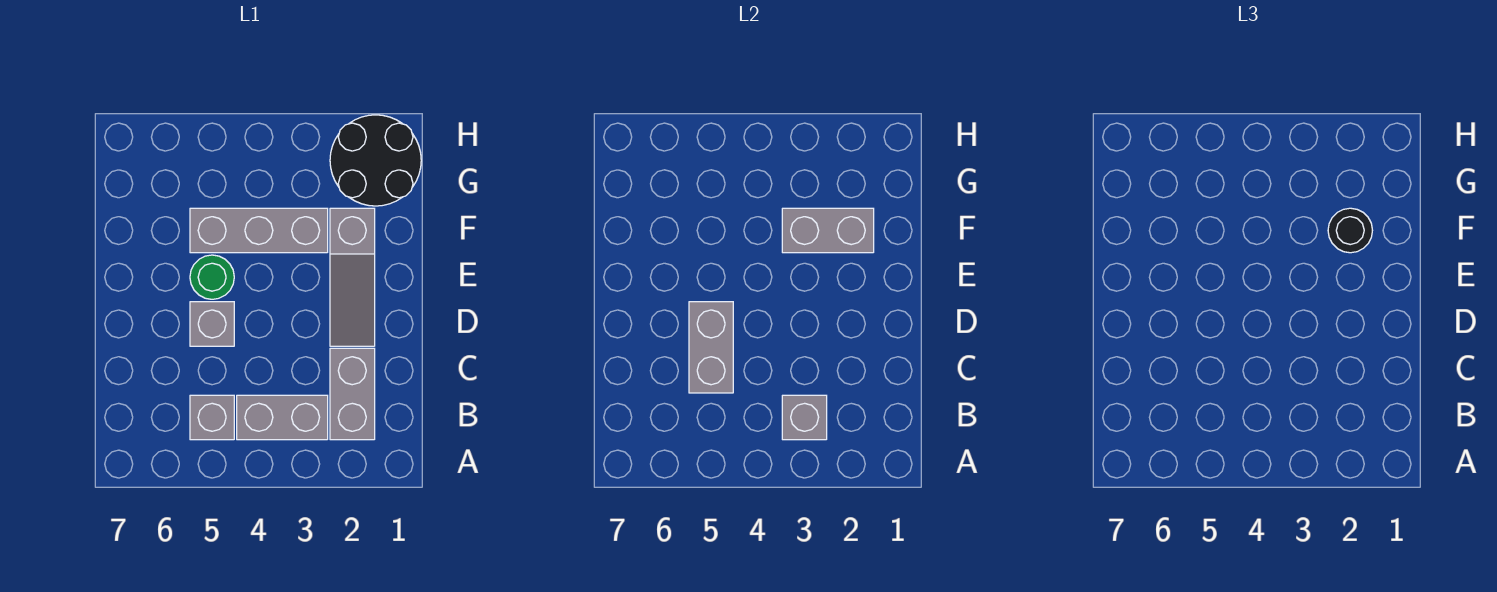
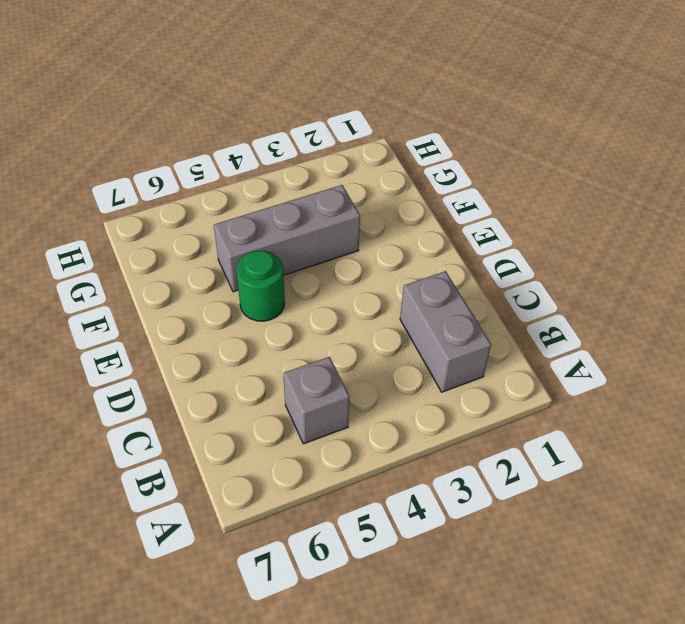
none -> grey brick B3:B4 level 1
none -> grey slope D2:F2 level 1 top F
none -> grey brick D5 level 1

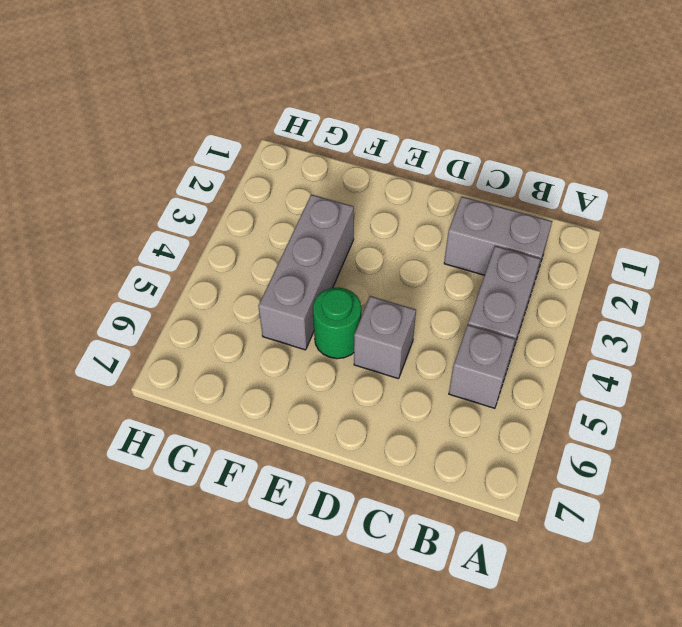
none -> grey slope D2:F2 level 1 top F
none -> black round brick G1:H2 level 1
none -> grey brick B3 level 2

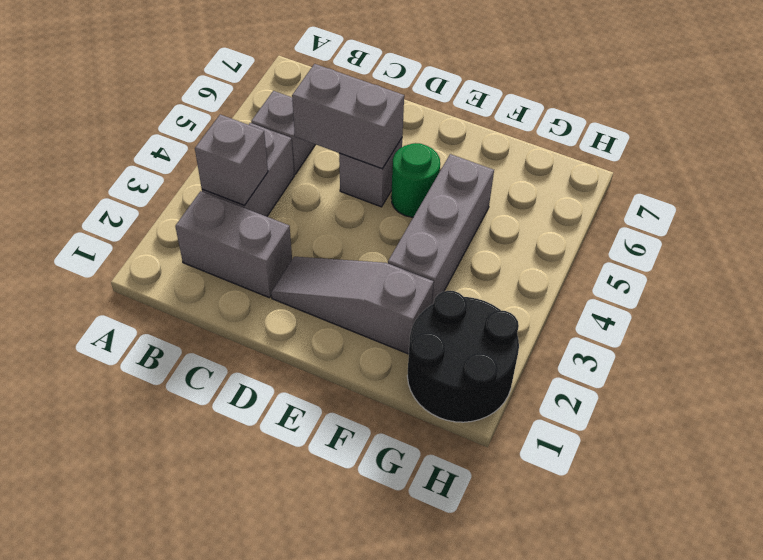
none -> grey brick F2:F3 level 2
none -> black round brick F2 level 3

